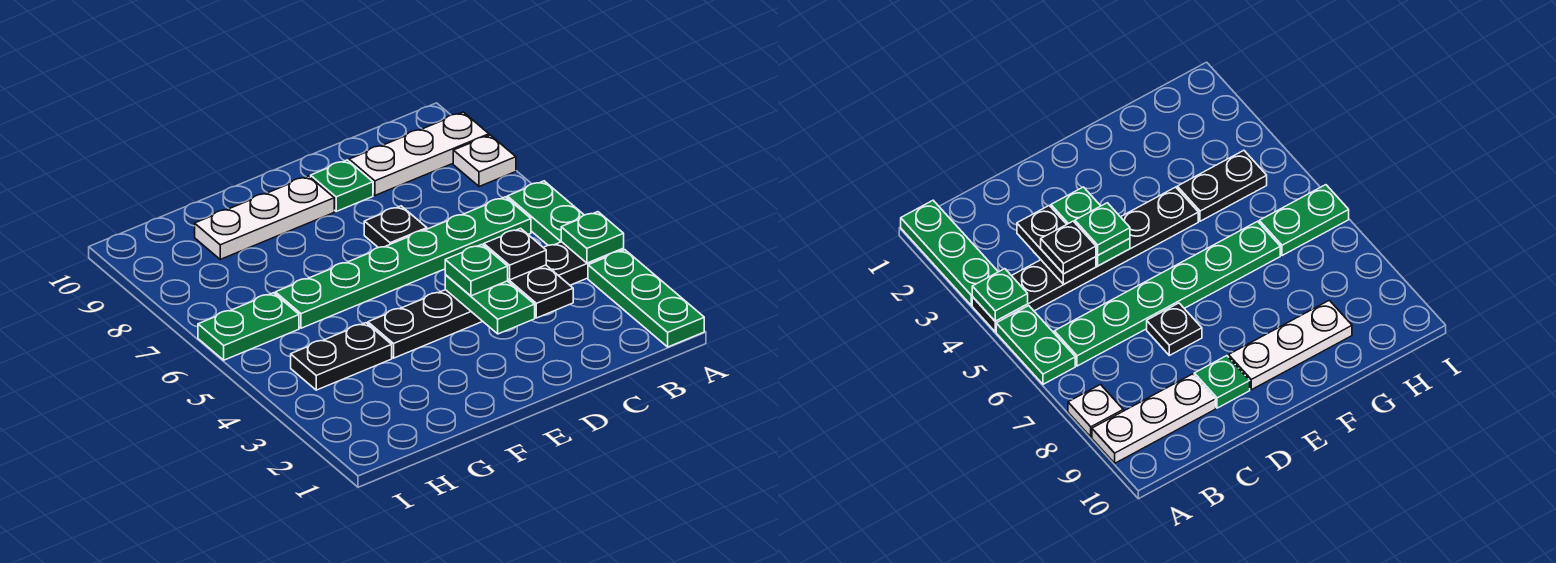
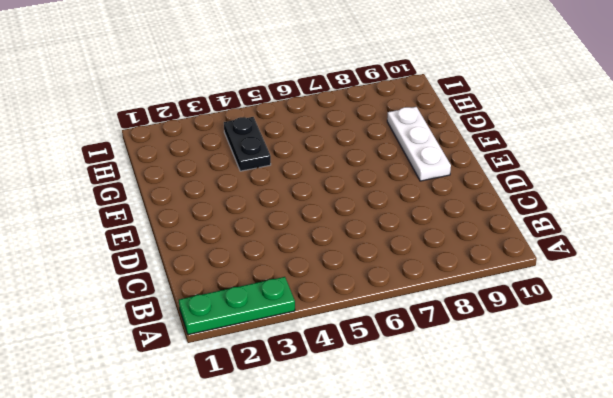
none -> black plate A4:F4 level 1
none -> green plate A5:A6 level 1
none -> white plate A8 level 1

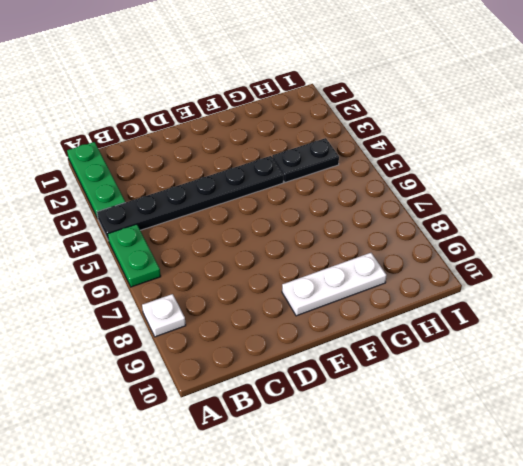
none -> white plate A9:C9 level 1
none -> green plate B6:G6 level 1
none -> black plate D7 level 1

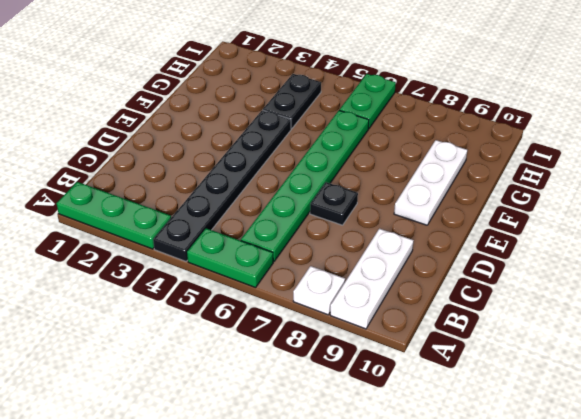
none -> green plate D9 level 1
none -> green plate A4 level 2
none -> black plate C3:C4 level 2

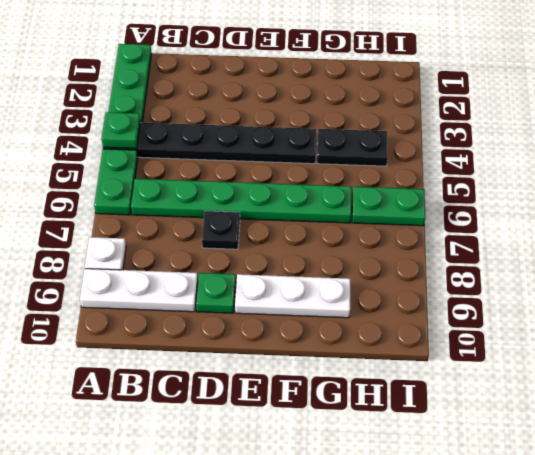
none -> black plate C3:C4 level 2
none -> green plate D3:D4 level 2
none -> black plate C4 level 3

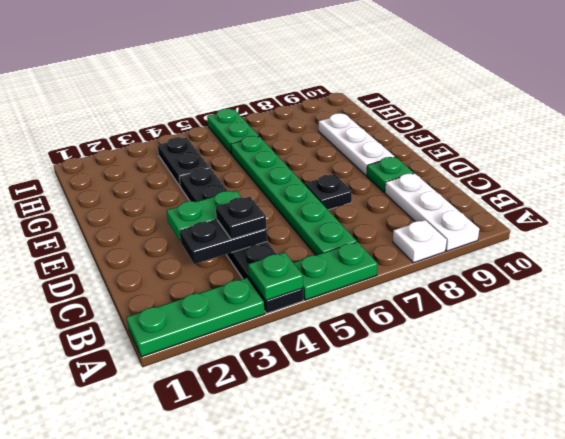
none -> green plate D4 level 3

